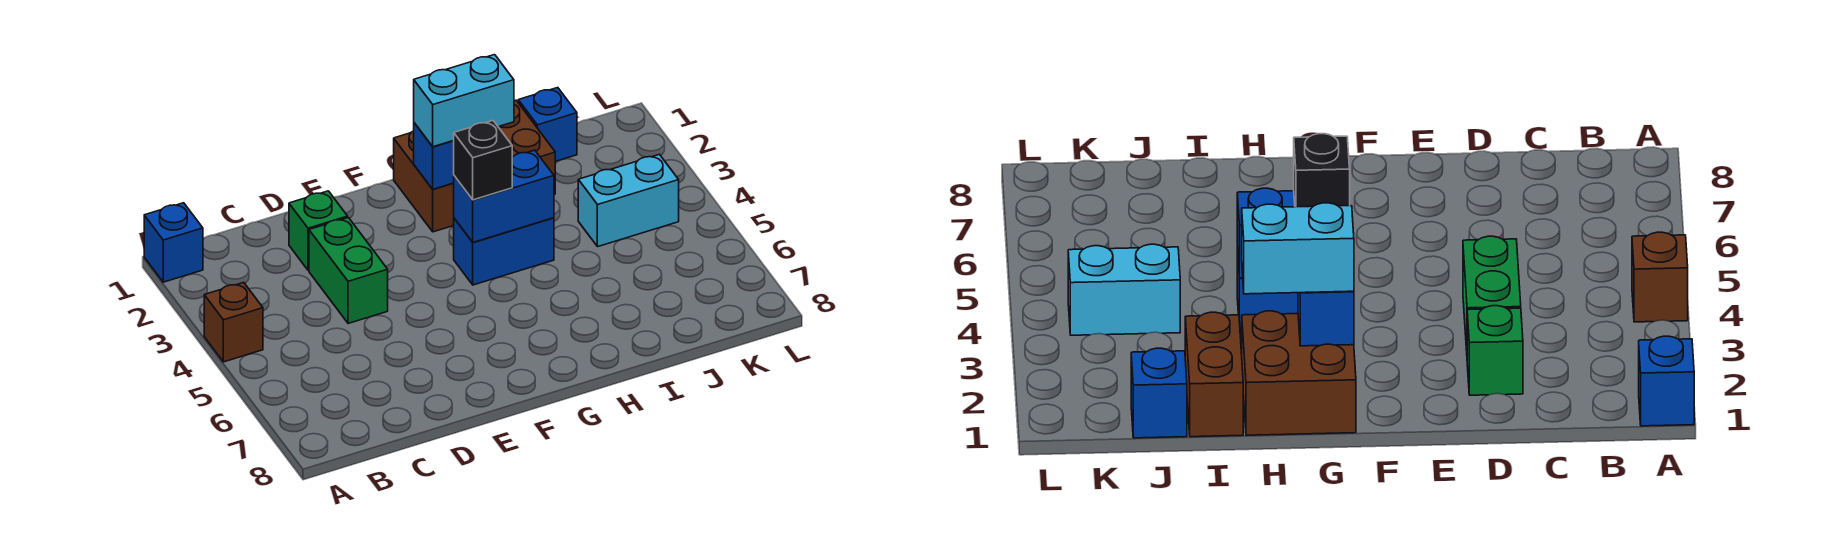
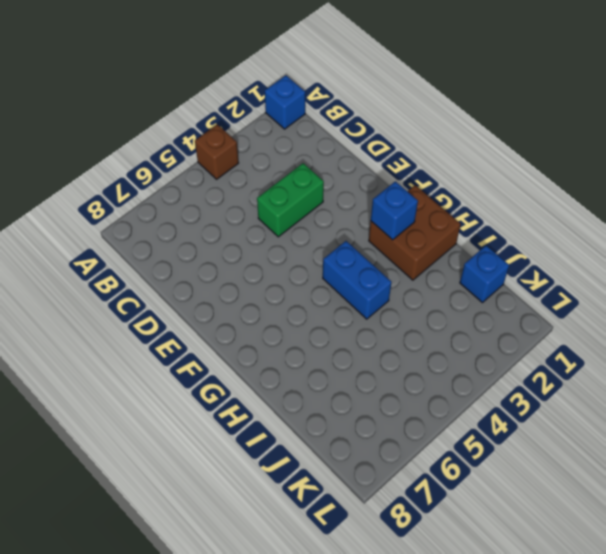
none -> green brick D2 level 1
none -> brown brick I1:I2 level 1
none -> cyan brick J4:K4 level 1

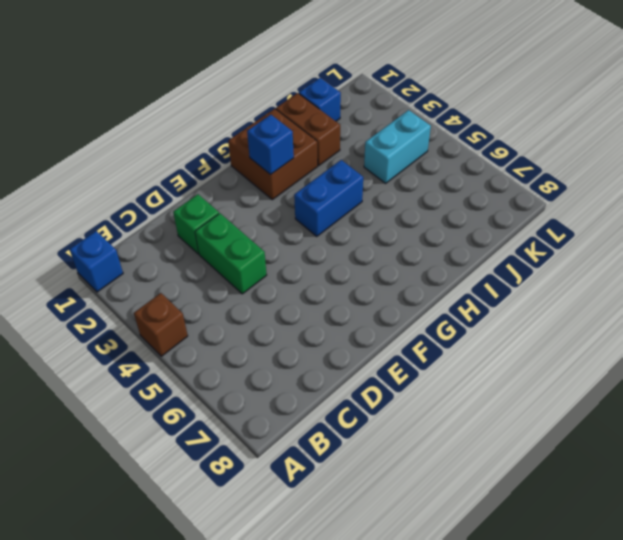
none -> blue brick G4:H4 level 2
none -> cyan brick G2:H2 level 3
none -> black brick G4 level 3

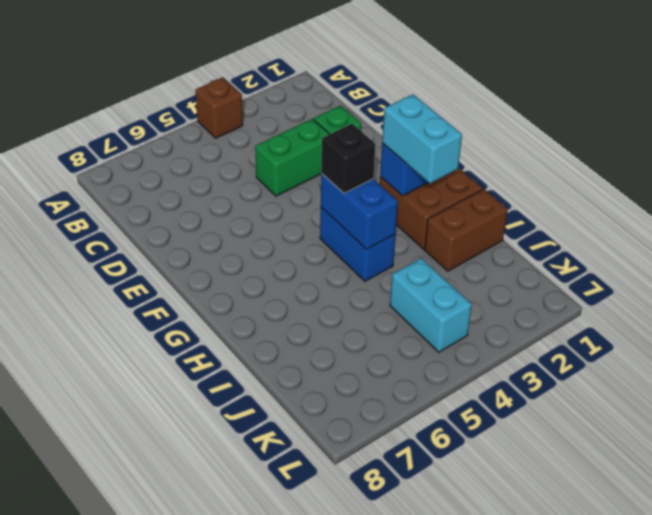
none -> blue brick A1 level 1
none -> blue brick J1 level 1

